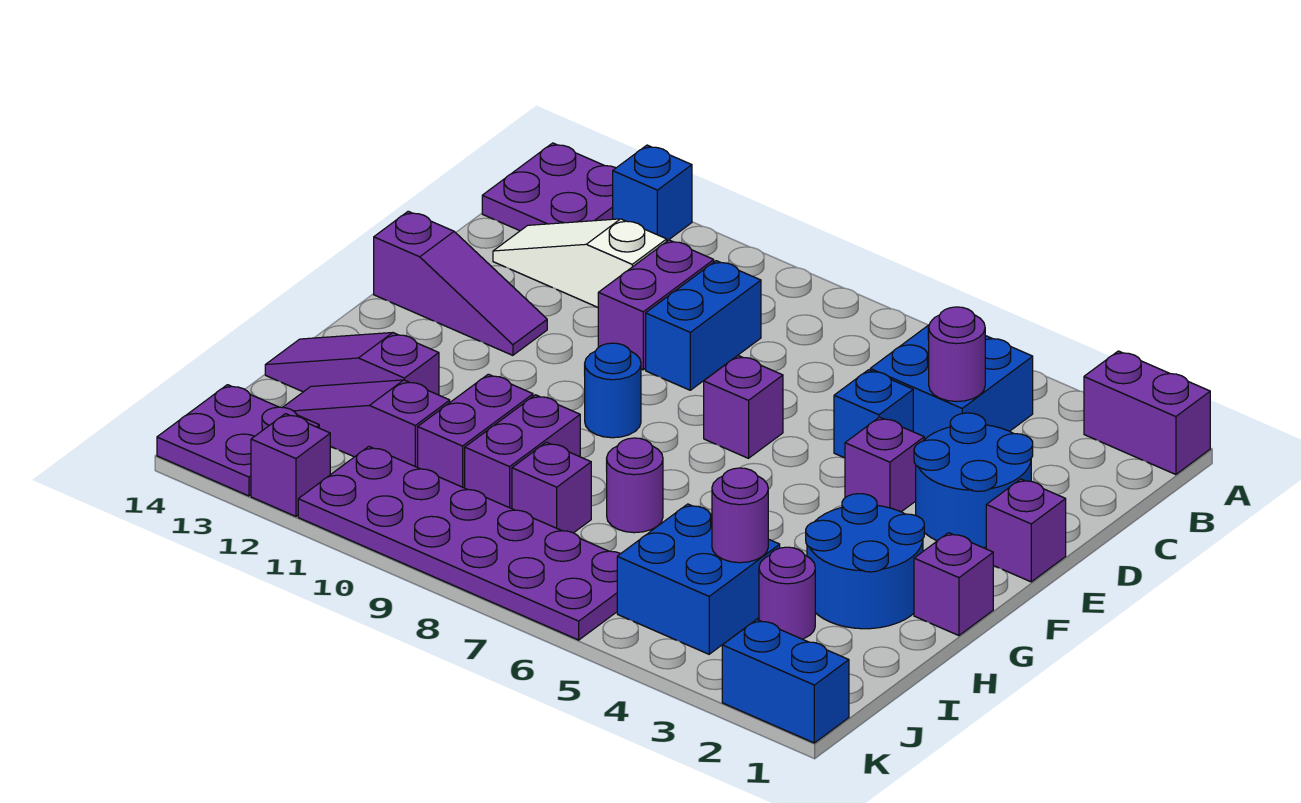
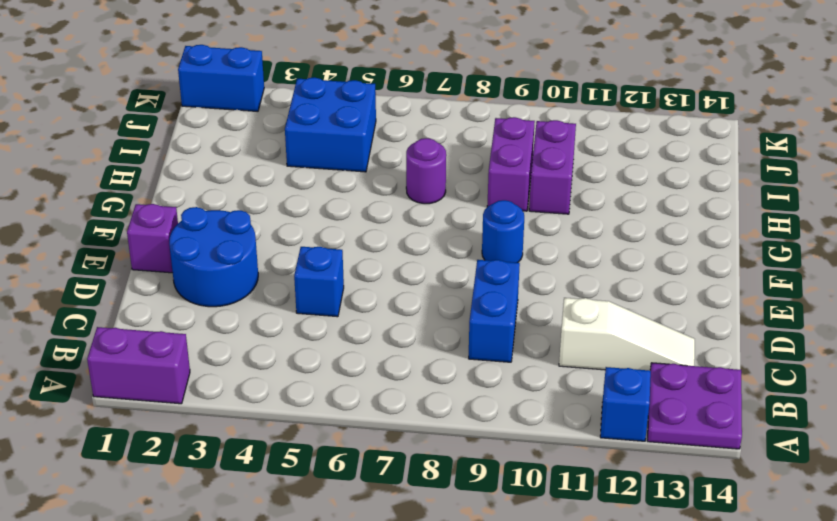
none -> blue brick B4:C5 level 1
none -> purple brick C10:D10 level 1
none -> purple brick E4 level 1
none -> purple brick E7 level 1

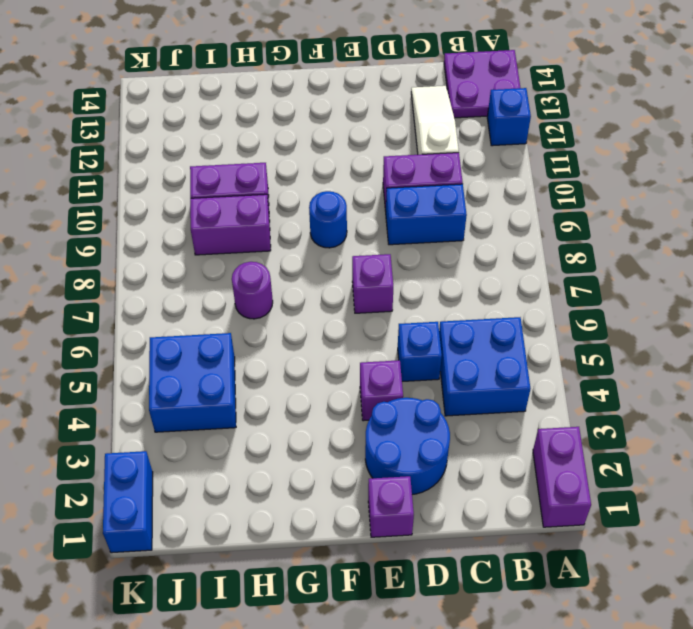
none -> purple slope E12:E14 level 1 top 14
none -> purple brick G1 level 1
none -> blue round brick G2:H3 level 1
none -> purple slope H12:H14 level 1 top 12

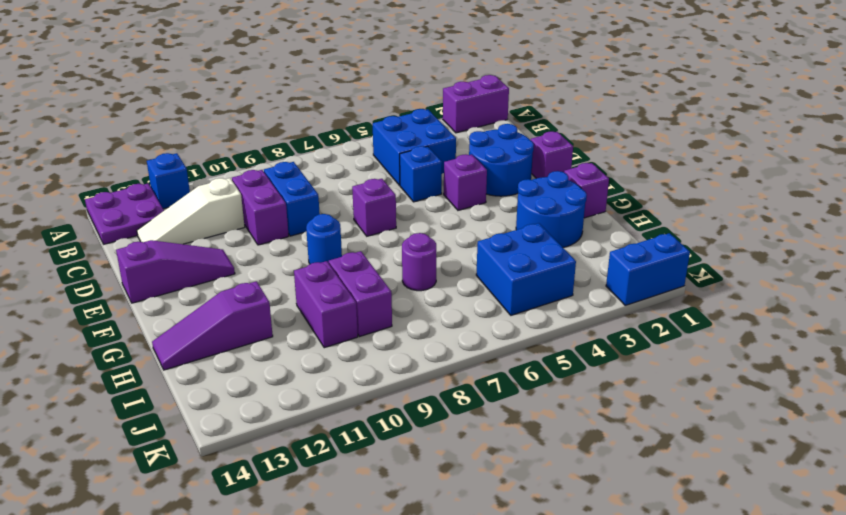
none -> purple round brick I3 level 1
none -> purple brick I8 level 1
none -> purple slope I11:I13 level 1 top 11
none -> purple plate J6:K11 level 1

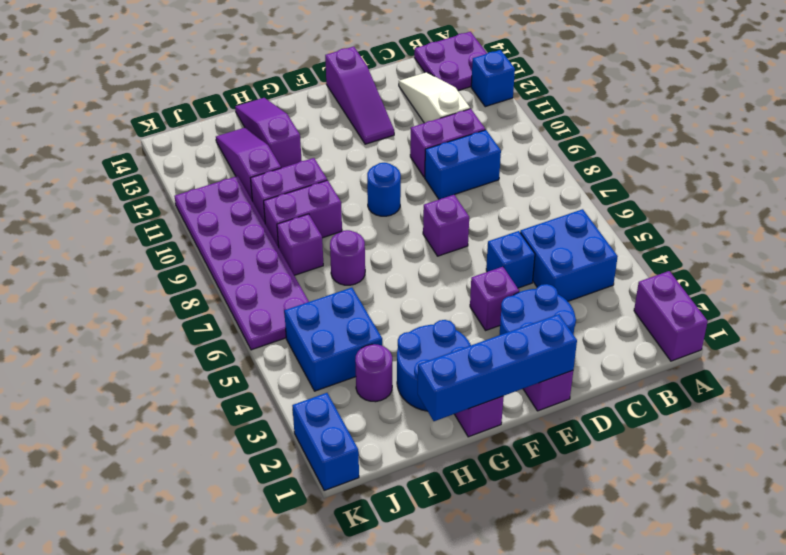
blue brick E1:H1 level 2 -> none
none -> purple plate J13:K14 level 1
none -> purple brick K12 level 1
none -> purple round brick C4 level 2
none -> purple round brick I4 level 2

